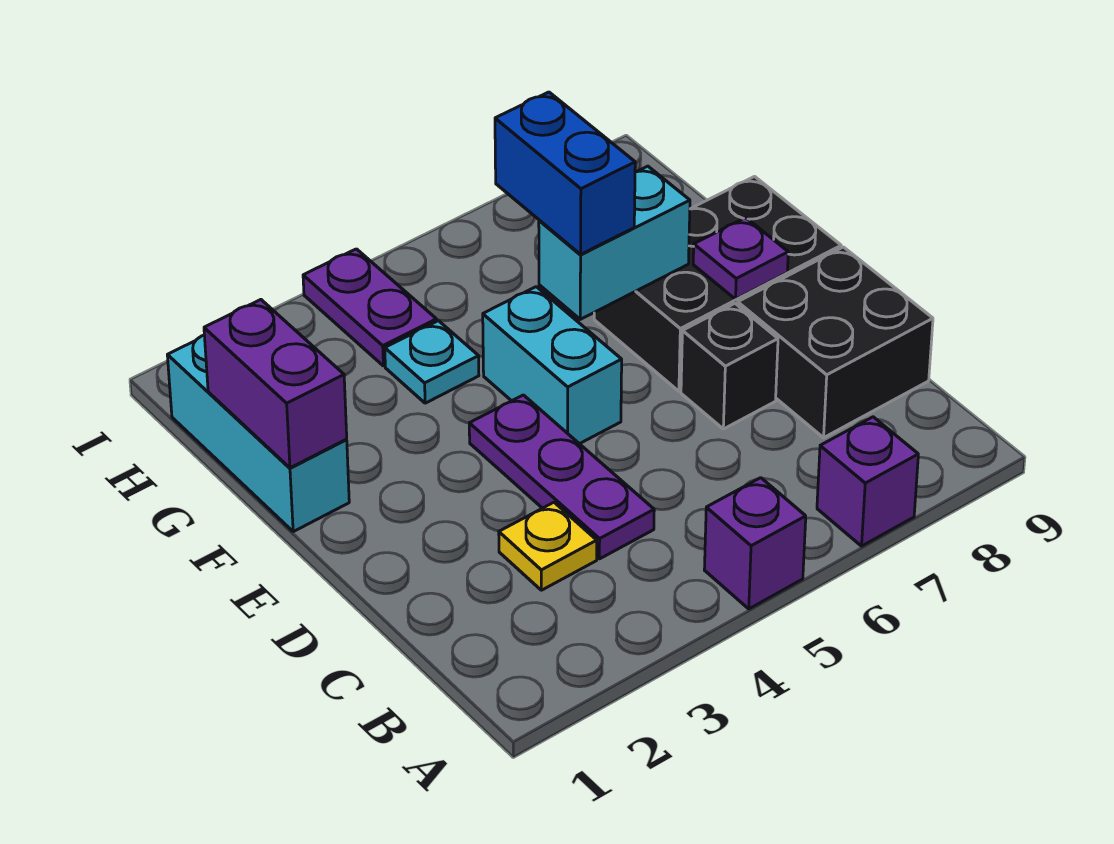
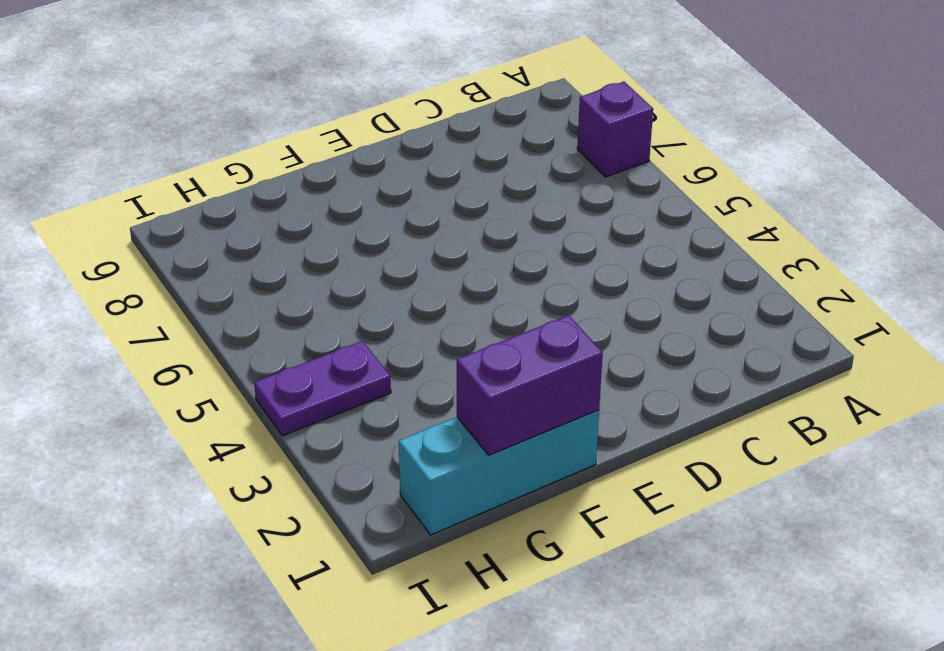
none -> purple brick A5 level 1
none -> yellow plate C3 level 1
none -> purple plate C4:E4 level 1

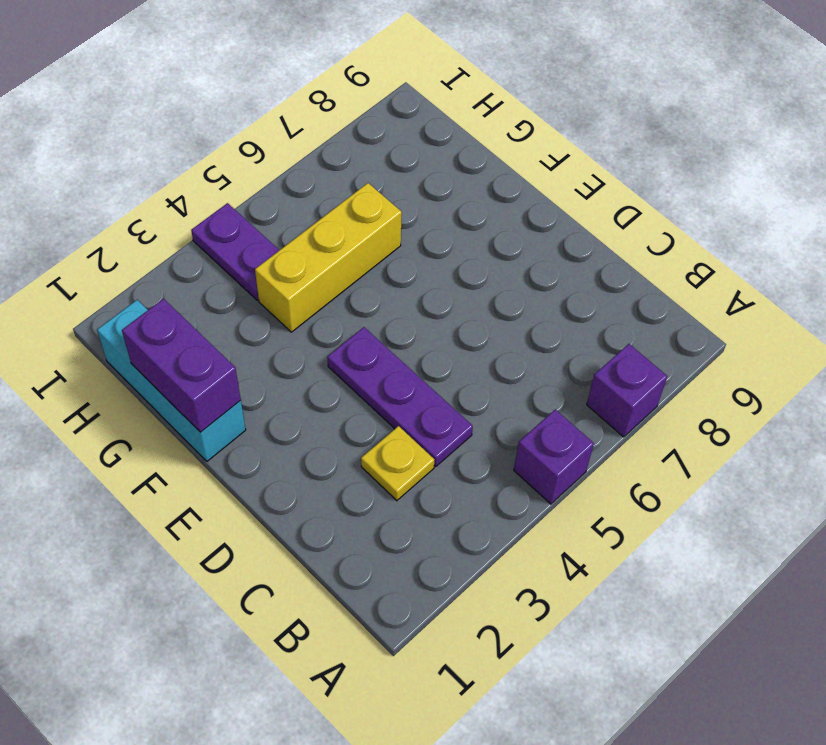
yellow brick G4:G6 level 1 -> cyan plate G4 level 1
none -> black brick C8:D9 level 1
none -> black brick D7 level 1
none -> cyan brick E5:F5 level 1

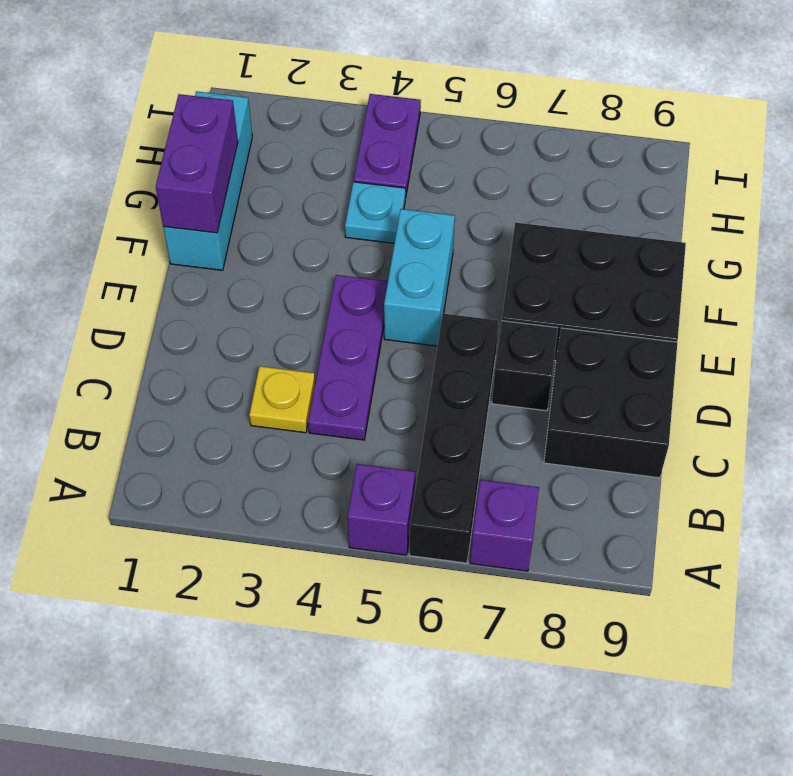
black brick A6:D6 level 1 -> none
none -> purple plate E8 level 2
none -> cyan brick F6:F7 level 2
none -> blue brick F6:G6 level 3

